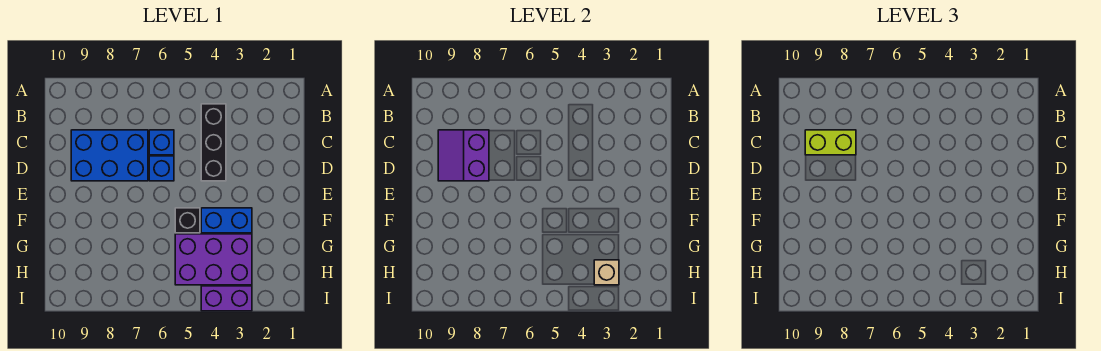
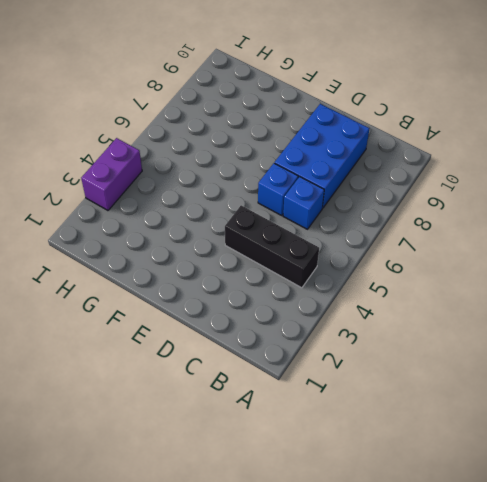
none -> blue brick F3:F4 level 1
none -> black brick F5 level 1

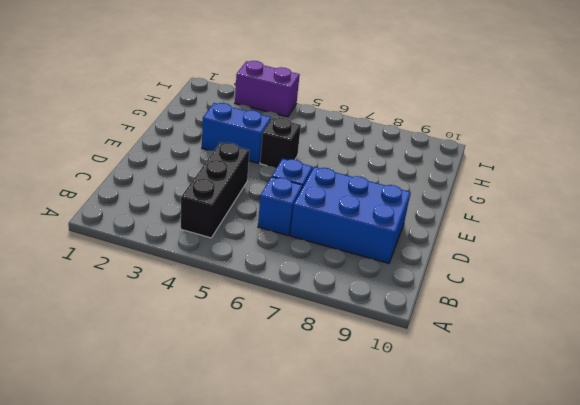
none -> purple brick G3:H5 level 1
none -> purple slope C8:D9 level 2 top 8

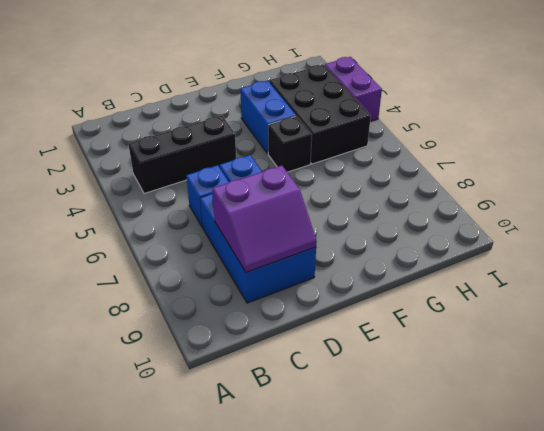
black brick G3:H5 level 1 -> purple brick G3:H5 level 1
none -> tan brick H3 level 2
none -> lime brick C8:C9 level 3

